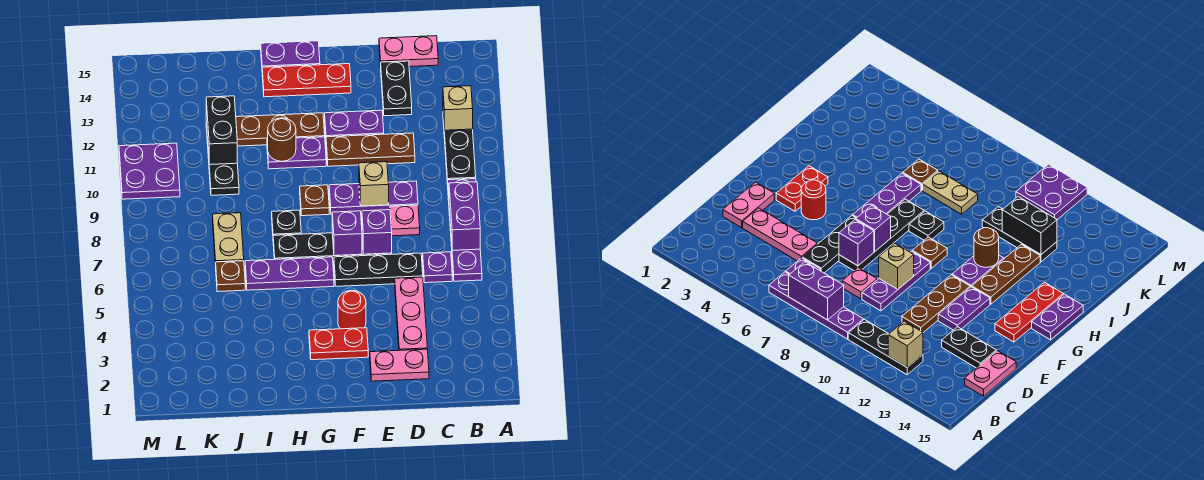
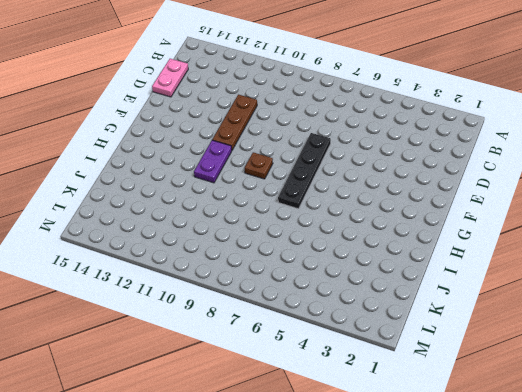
none -> purple plate B6:B9 level 1
none -> black plate B10:B12 level 1
none -> purple plate C6 level 1
none -> pink plate D2:E2 level 1

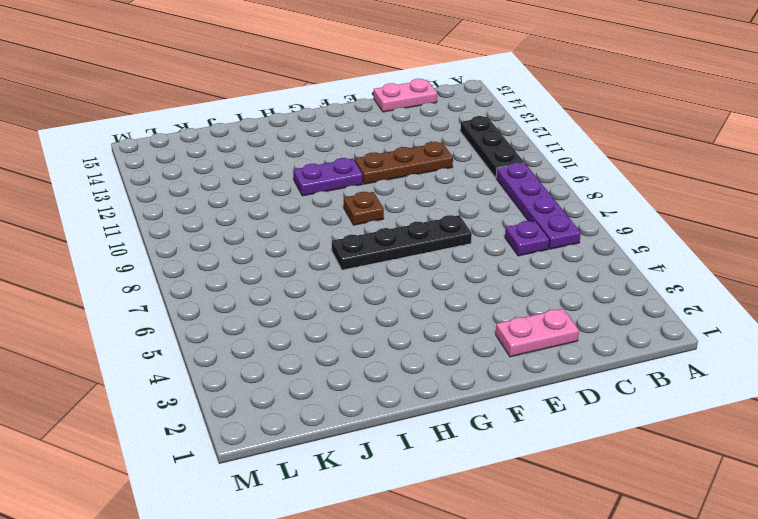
none -> pink plate D3:D5 level 1
none -> black plate D6:F6 level 1
none -> pink plate D8 level 1
none -> purple plate D9:F9 level 1

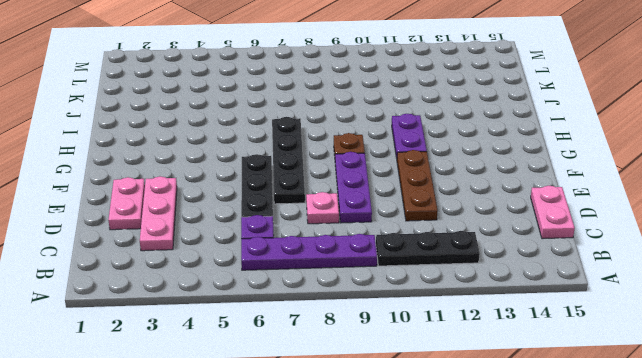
pink plate C3:E3 level 1 -> pink plate D3:D5 level 1
none -> black plate D13:D14 level 1
none -> purple plate E12:F12 level 1
none -> red plate F3:G3 level 1
none -> red round brick F4 level 1

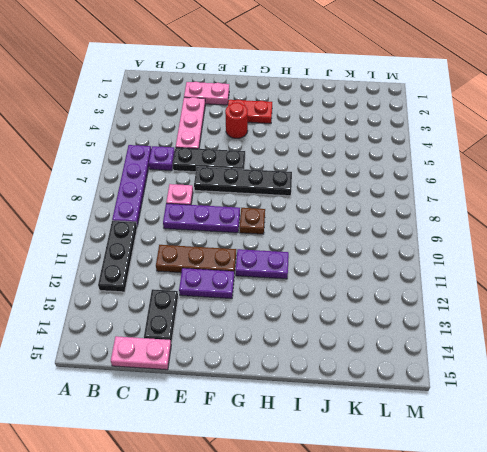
none -> red plate F14:H14 level 1
none -> purple plate G6:I6 level 1
none -> brown plate G12:I12 level 1
none -> purple plate G15:H15 level 1

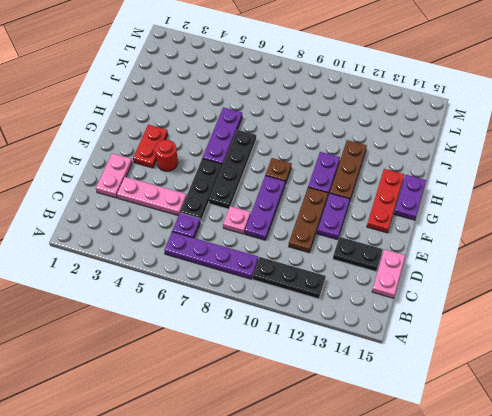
none -> black plate H8 level 1
none -> brown plate J6 level 1
none -> tan plate J7:J8 level 1
none -> black plate J10:J12 level 1

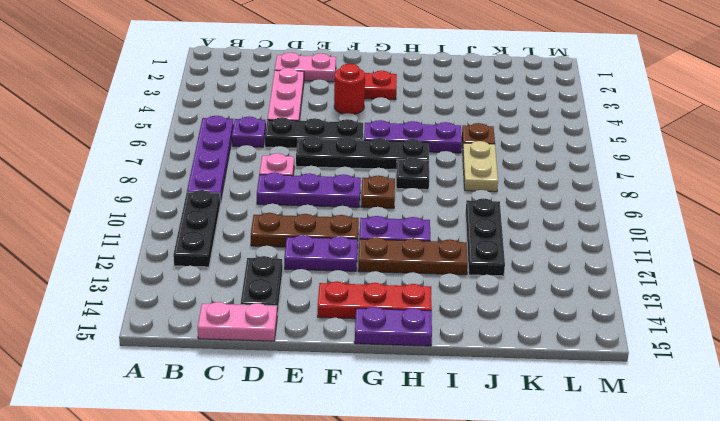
none -> purple plate L10:M11 level 1
none -> purple brick B7:B8 level 2
none -> tan brick B12 level 2
none -> purple brick E7 level 2

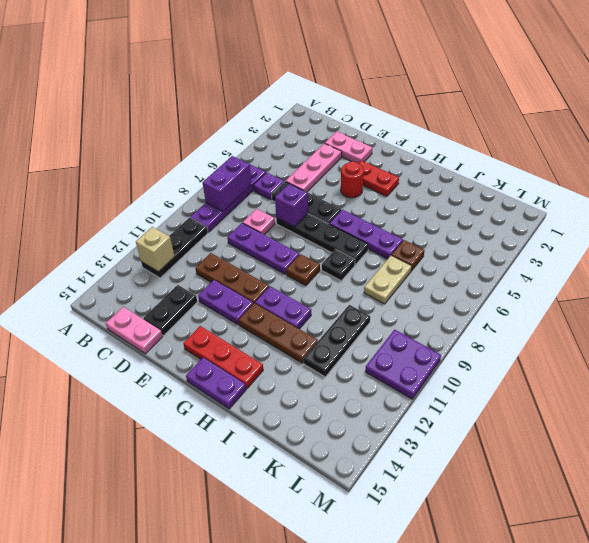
none -> tan brick E9 level 2
none -> purple brick F7 level 2
none -> brown round brick H11 level 2
none -> black brick J11:J12 level 2

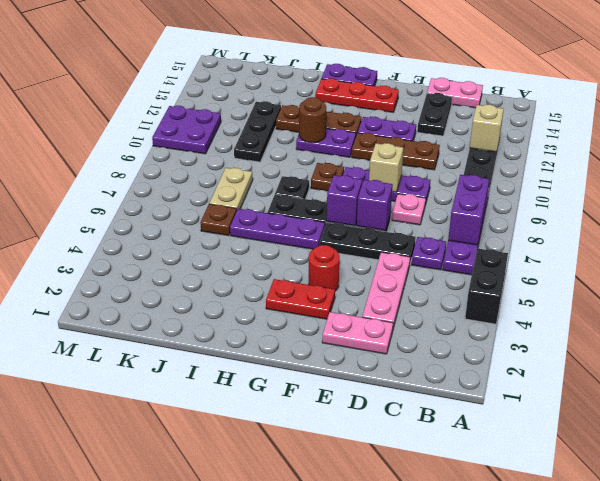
black brick A4:A5 level 1 -> black brick J11:J12 level 2

